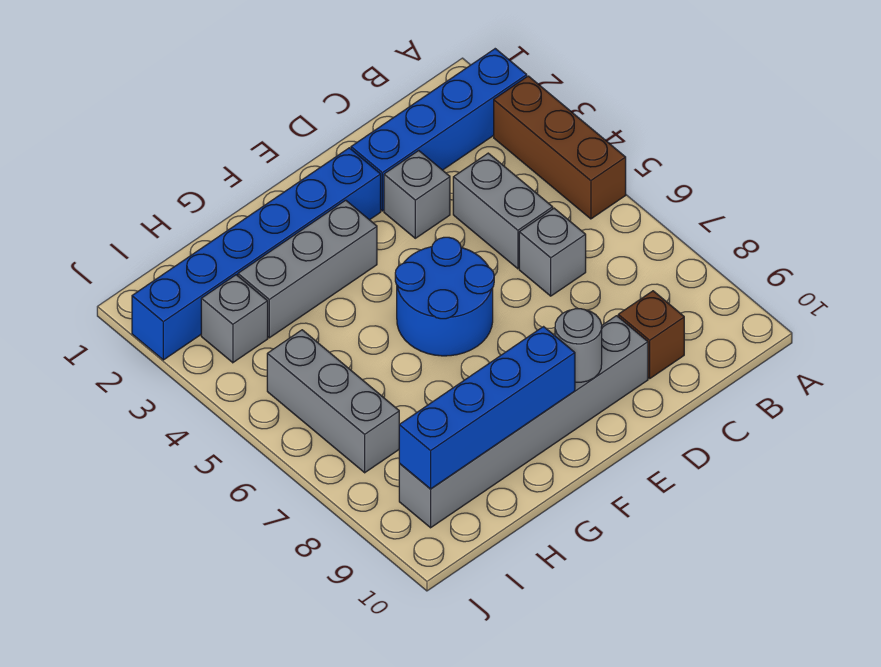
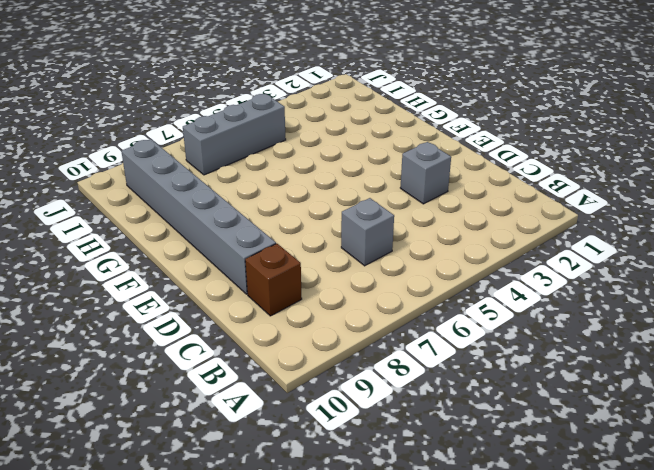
none -> blue brick A2:D2 level 1
none -> brown brick A3:A5 level 1
none -> grey brick C4:C5 level 1

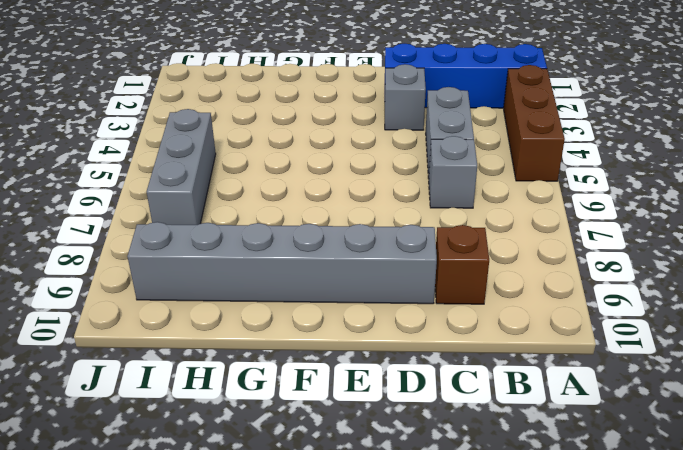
none -> blue brick E2:J2 level 1
none -> blue round brick E5:F6 level 1
none -> grey brick F3:H3 level 1

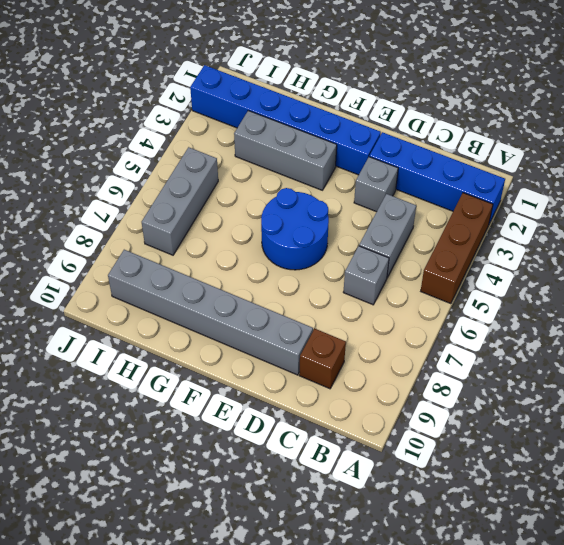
none -> grey brick I3 level 1
none -> grey round brick E9 level 2
none -> blue brick F9:I9 level 2

